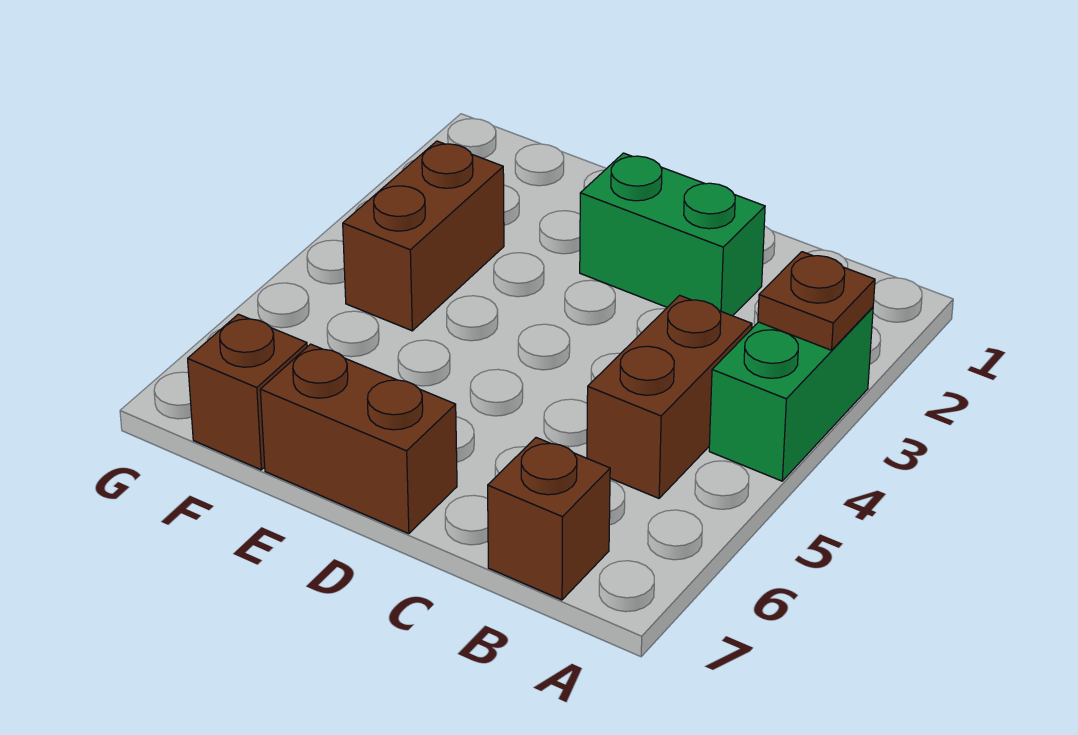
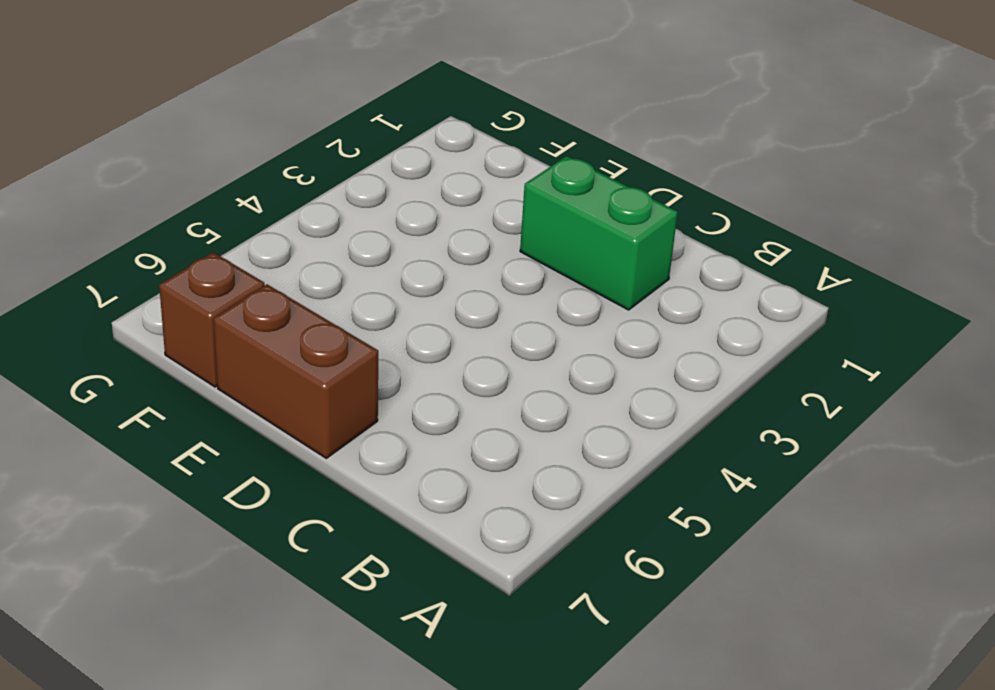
none -> green brick A3:A4 level 1
none -> brown brick B4:B5 level 1

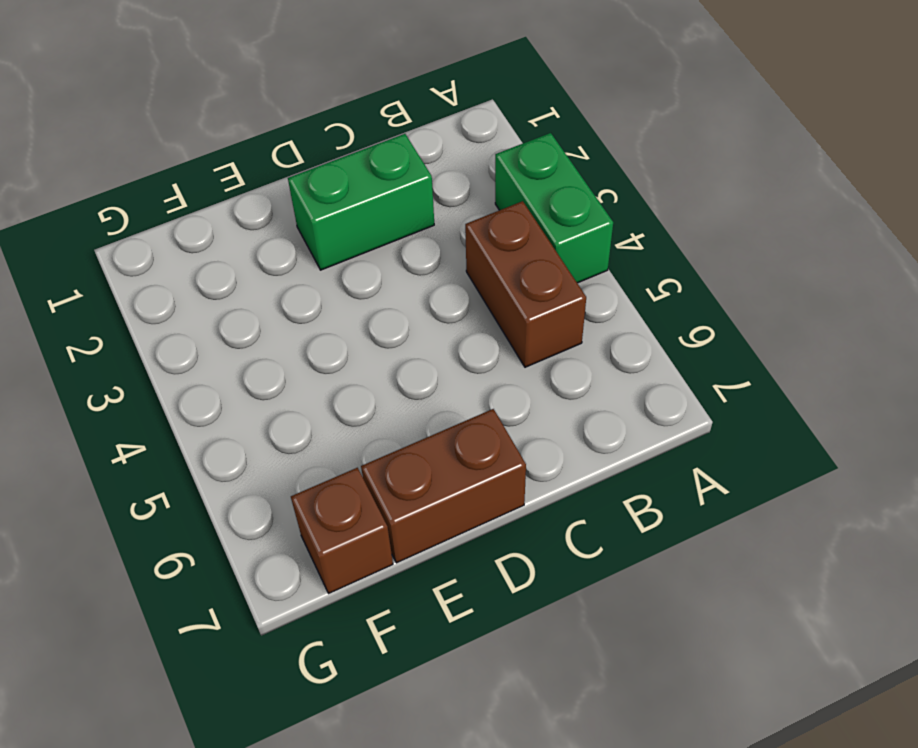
none -> brown brick B7 level 1
none -> brown brick F3:F4 level 1

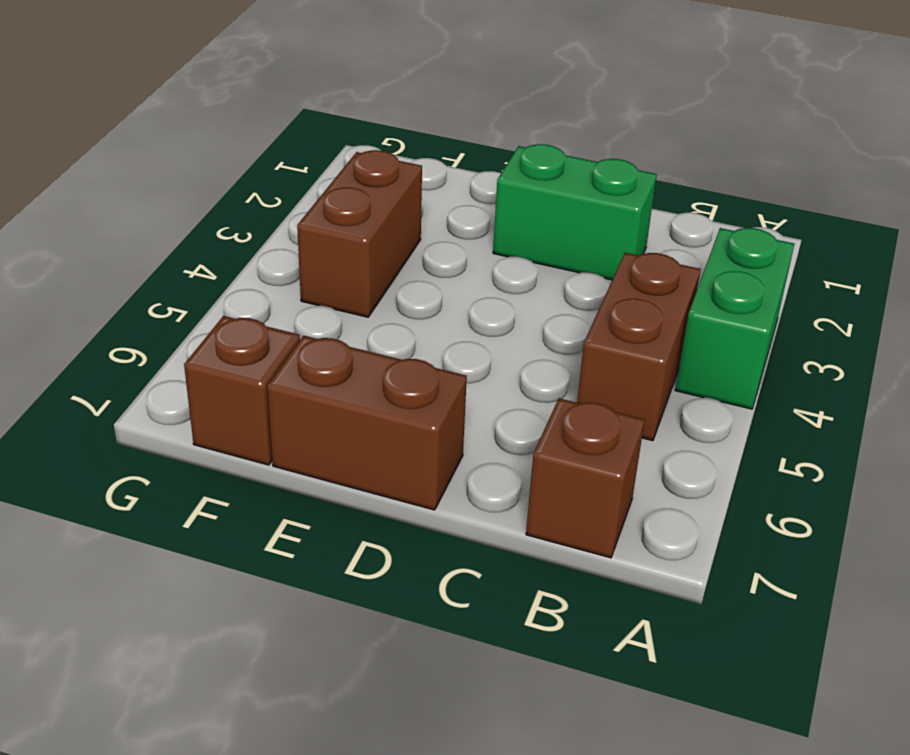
none -> brown plate A3 level 2

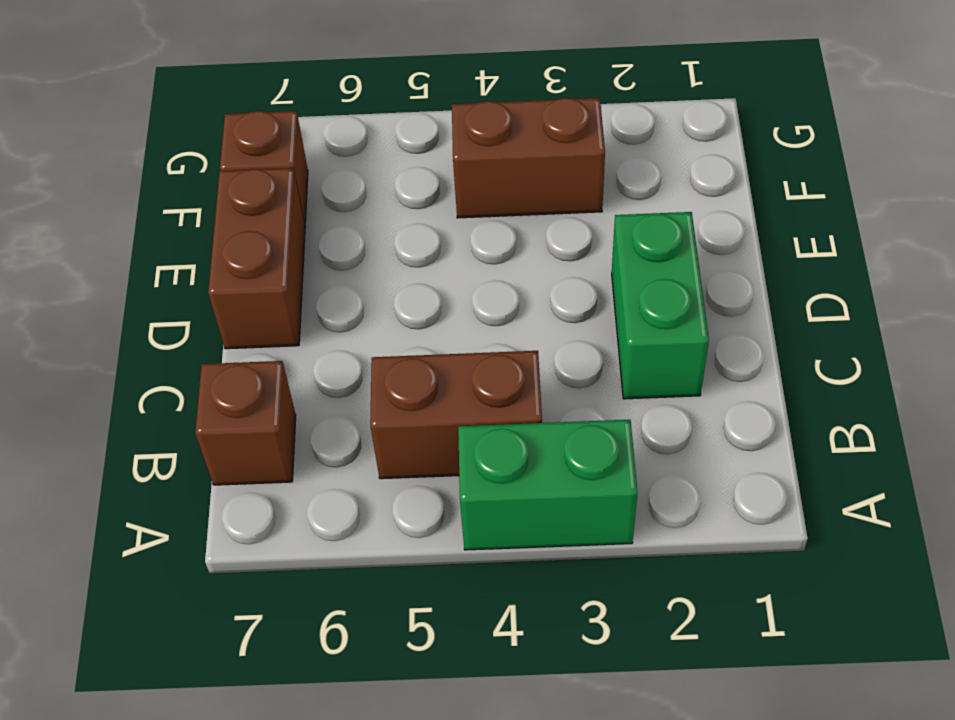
none -> brown plate A3 level 2

